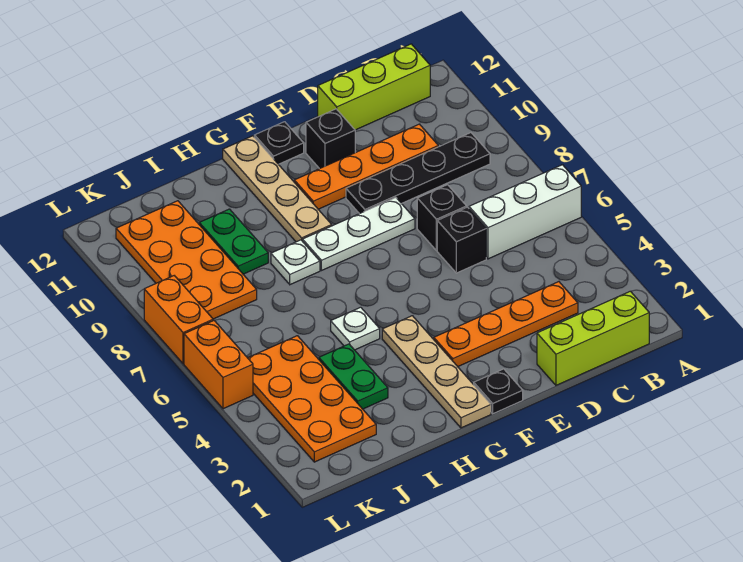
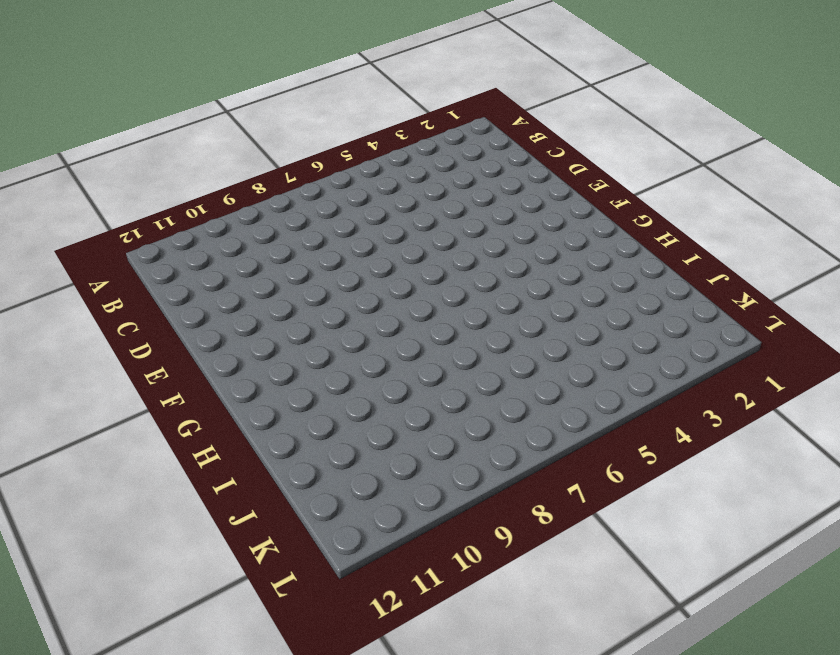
none -> white brick A6:C6 level 1
none -> lime brick B1:D1 level 1
none -> black plate B9:E9 level 1

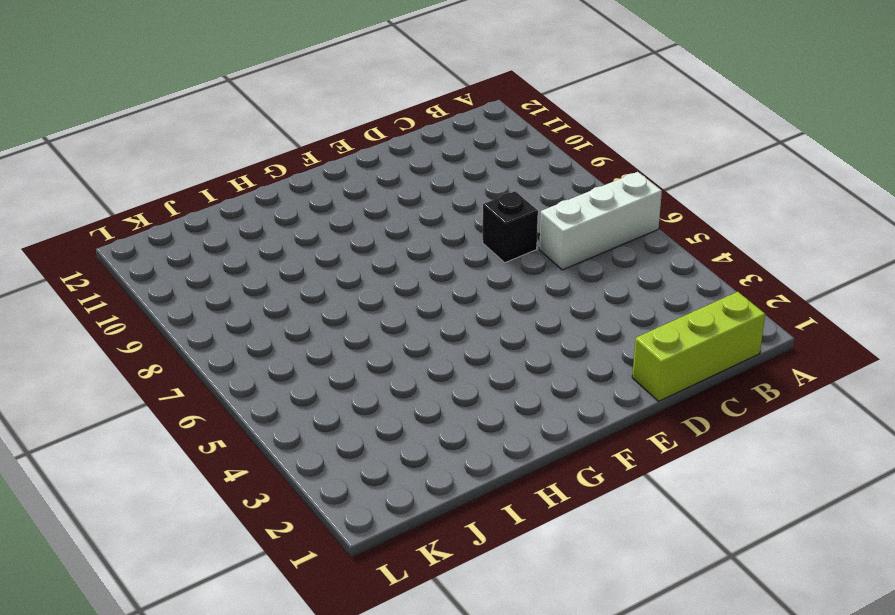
none -> black plate B9:E9 level 1
none -> lime brick B12:D12 level 1
none -> orange plate C3:F3 level 1

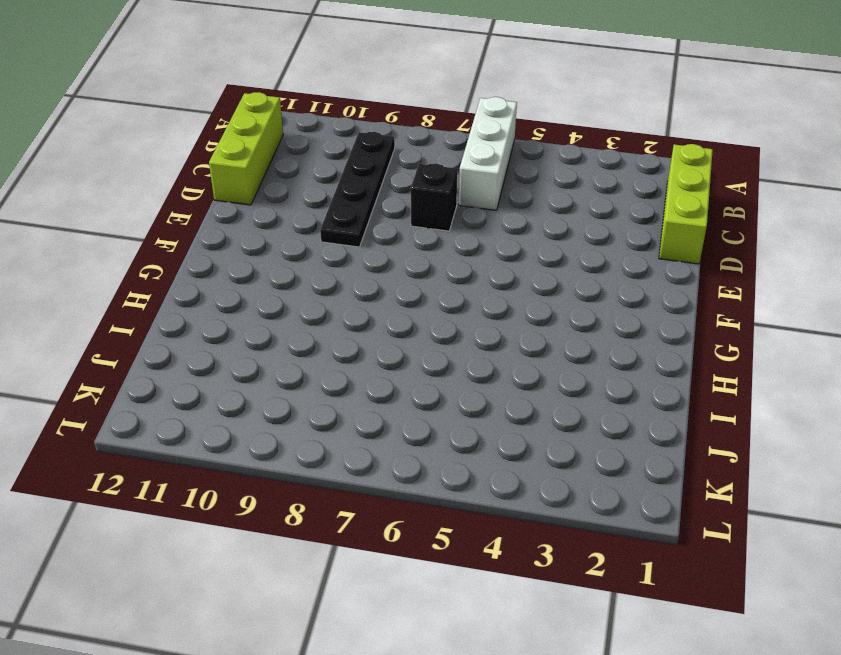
none -> orange plate C3:F3 level 1
none -> orange plate C10:F10 level 1
none -> black brick D6 level 1

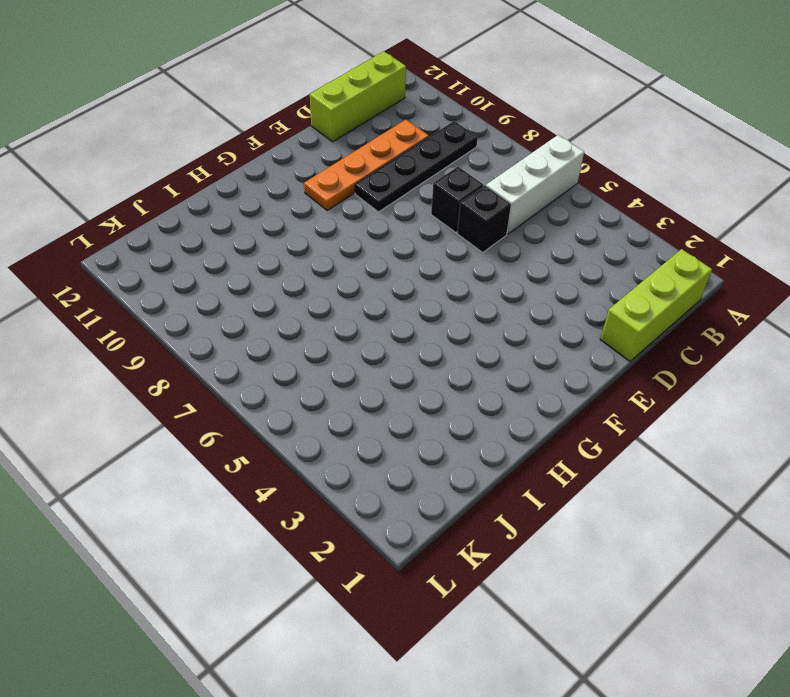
none -> orange plate C3:F3 level 1
none -> white plate E8:G8 level 1
none -> black brick E11 level 1

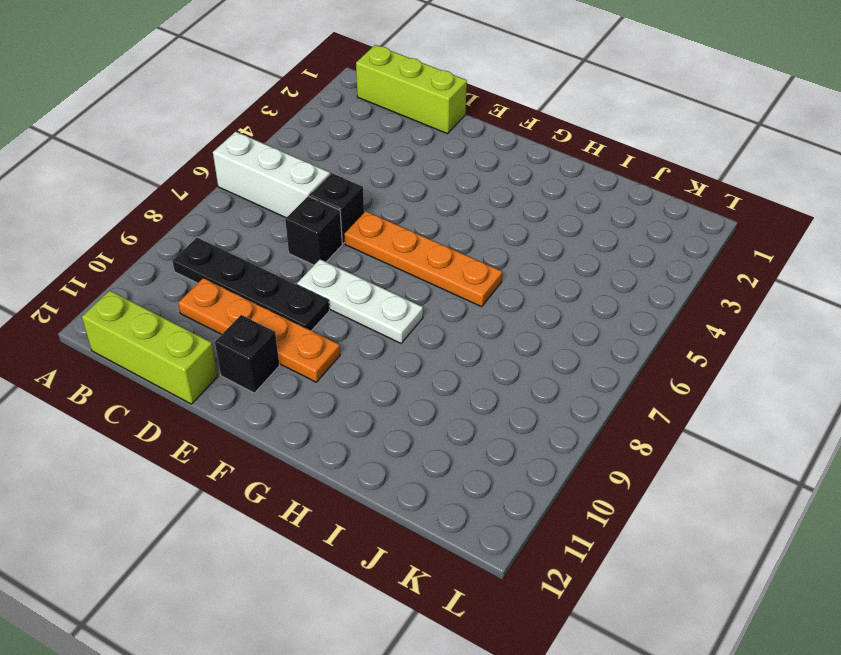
orange plate E6:H6 level 1 -> orange plate C3:F3 level 1
none -> black plate F1 level 1
none -> black plate F12 level 1
none -> tan plate G1:G4 level 1

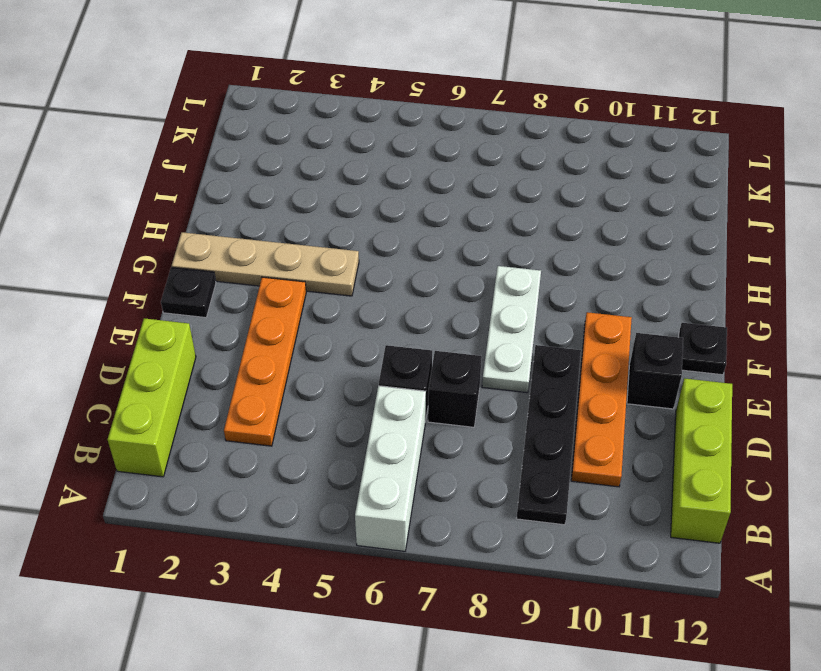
none -> tan plate G9:G12 level 1
none -> white plate H5 level 1
none -> white plate H8 level 1

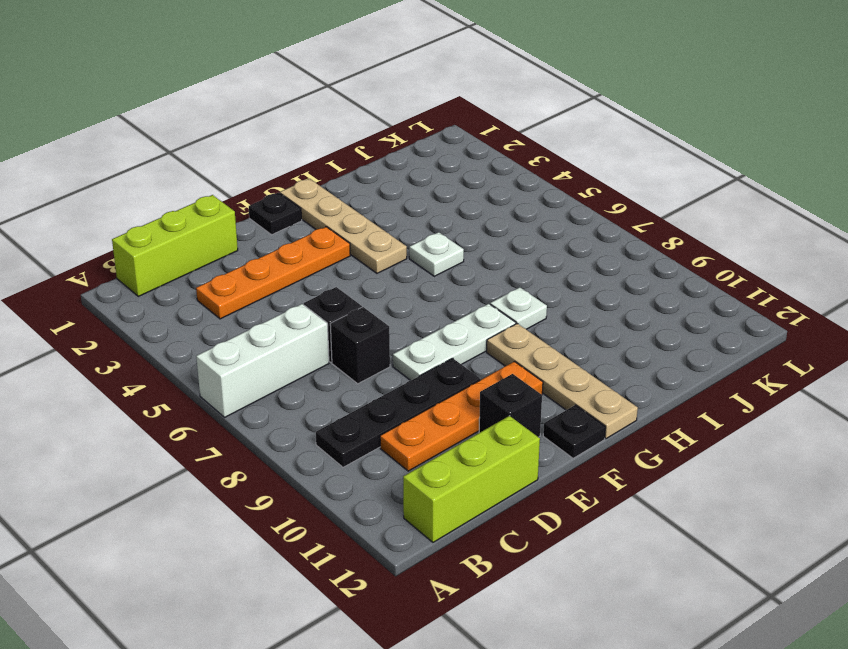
none -> green plate I3:I4 level 1
none -> green plate I9:I10 level 1
none -> orange plate J2:K5 level 1

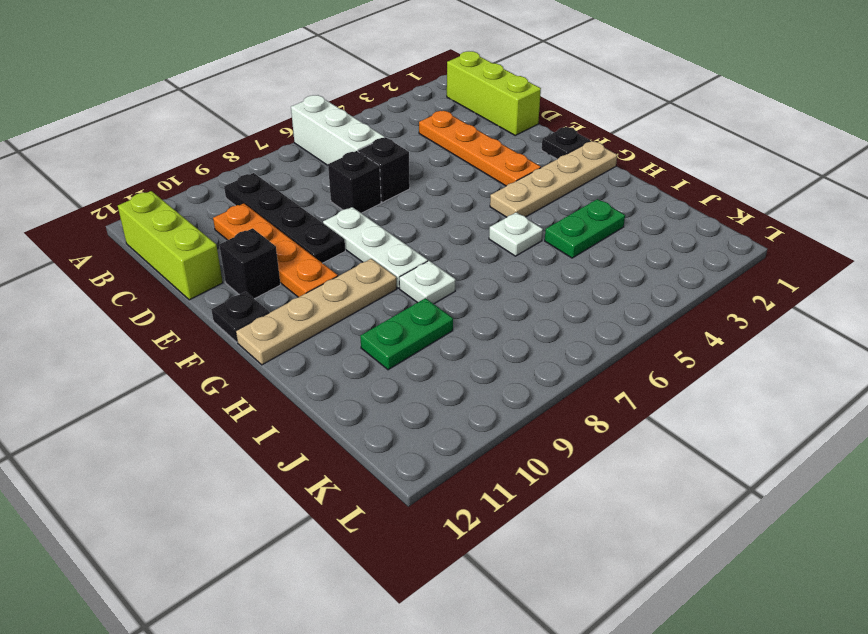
none -> orange plate J2:K5 level 1
none -> orange plate J8:K11 level 1
none -> orange brick L5:L6 level 1

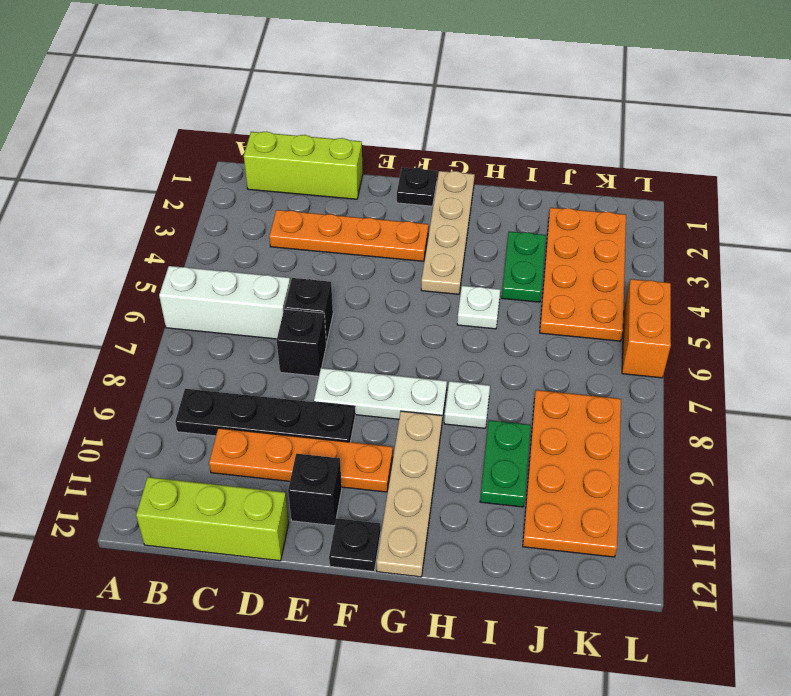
none -> orange brick L7:L8 level 1

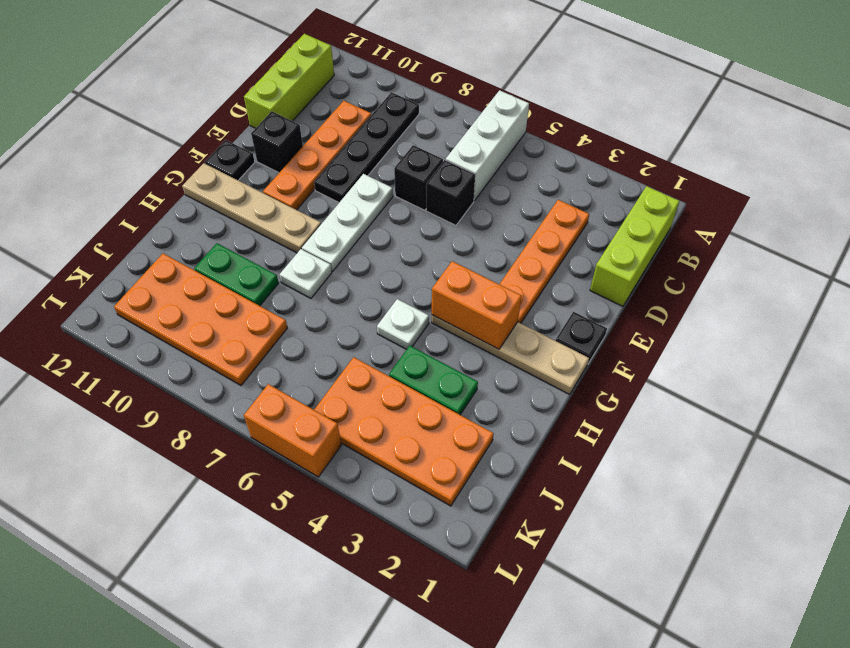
orange brick G3:G4 level 2 -> orange brick L7:L8 level 1

